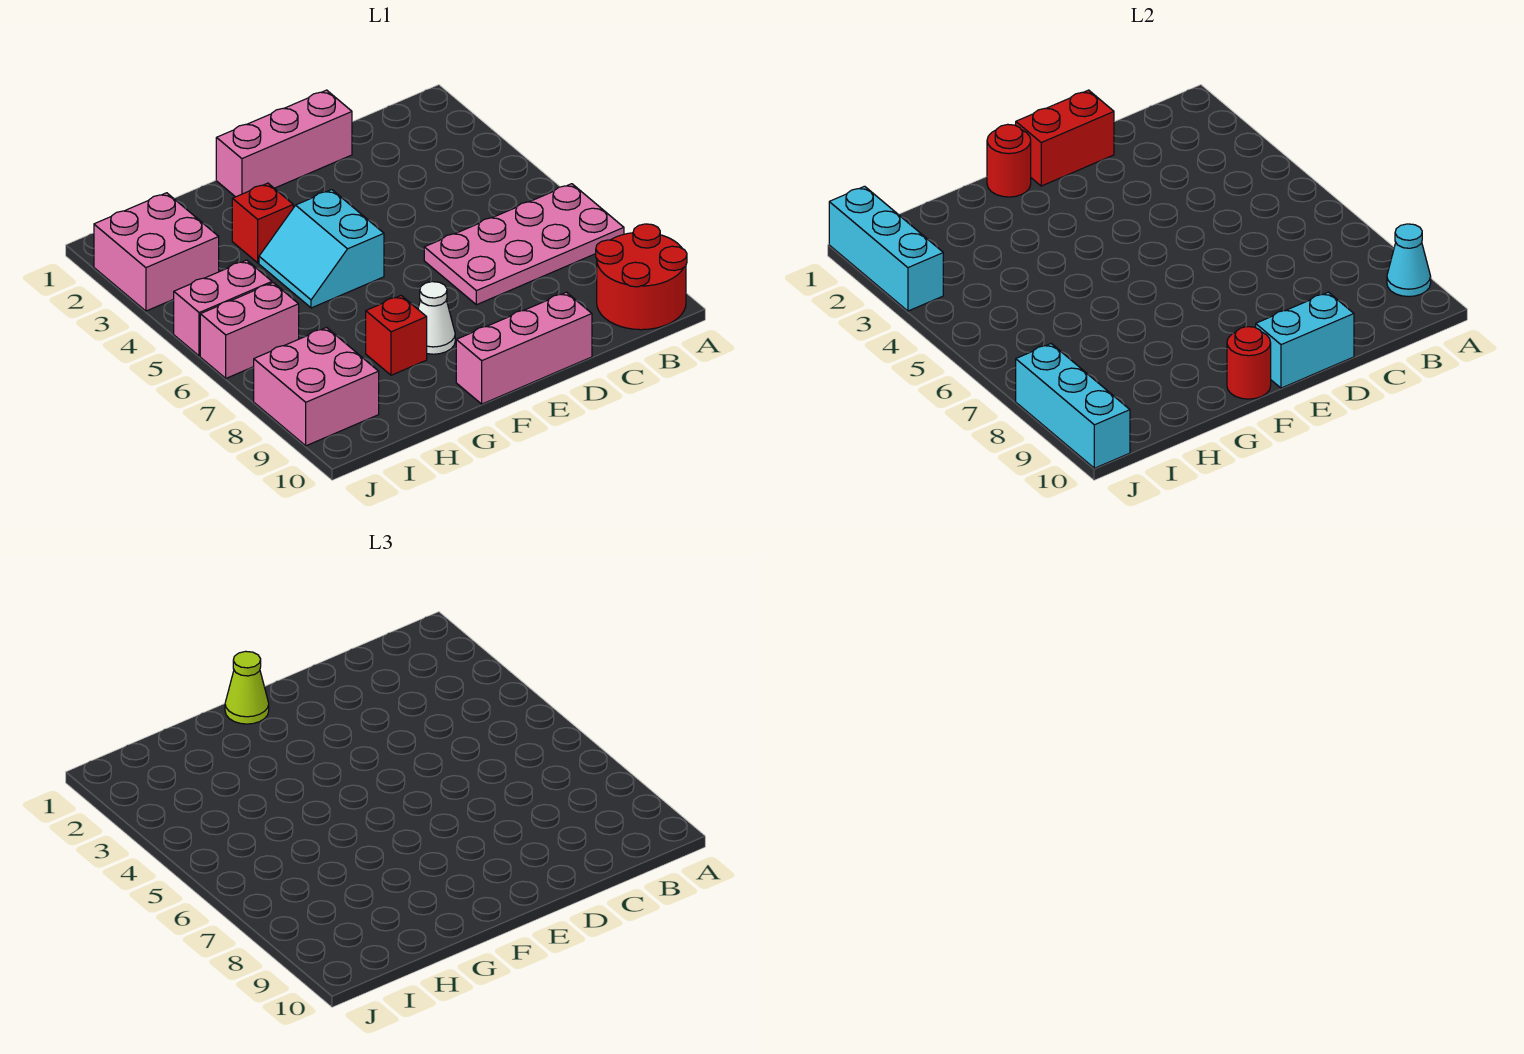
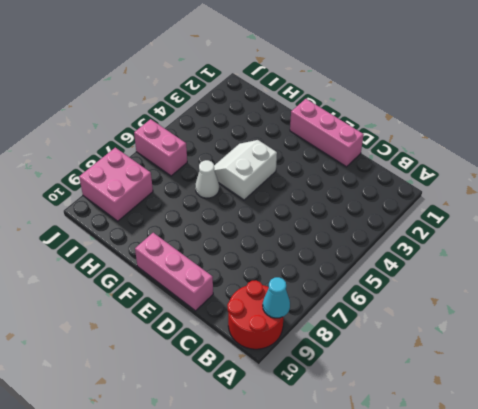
white slope F4:G5 level 1 top F -> cyan slope F4:G5 level 1 top F
white cone G6 level 1 -> white cone F8 level 1
none -> pink plate A6:D7 level 1
none -> red brick G3 level 1
none -> red brick G8 level 1

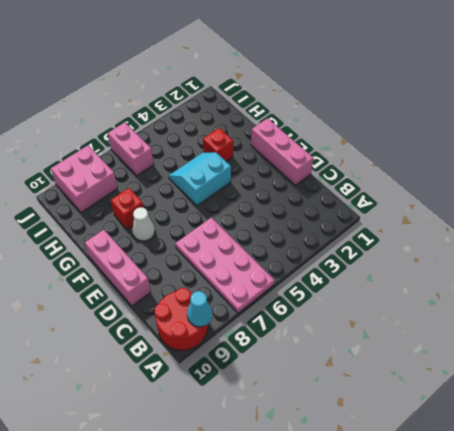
none -> pink brick I2:J3 level 1
none -> pink brick I5:J5 level 1
none -> red brick D1:E1 level 2

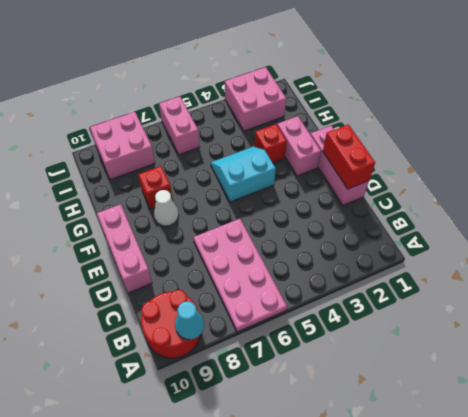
pink brick F2:G2 level 1 -> pink brick I5:J5 level 1
none -> cyan brick D10:E10 level 2
none -> red round brick F1 level 2
none -> red round brick F10 level 2

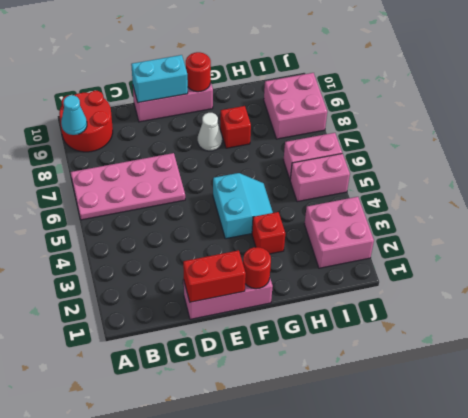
none -> cyan brick J1:J3 level 2
none -> cyan brick J8:J10 level 2
none -> lime cone F1 level 3

